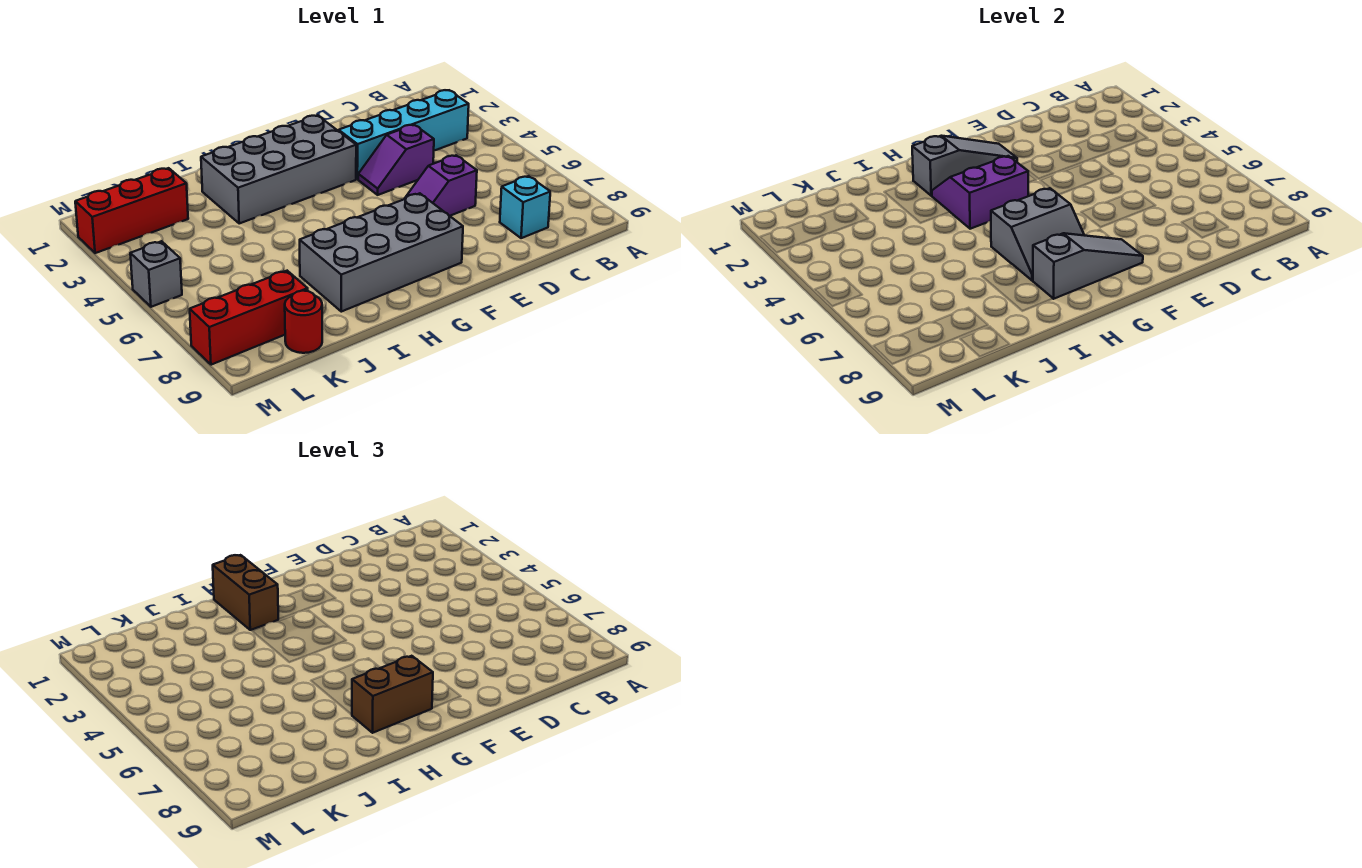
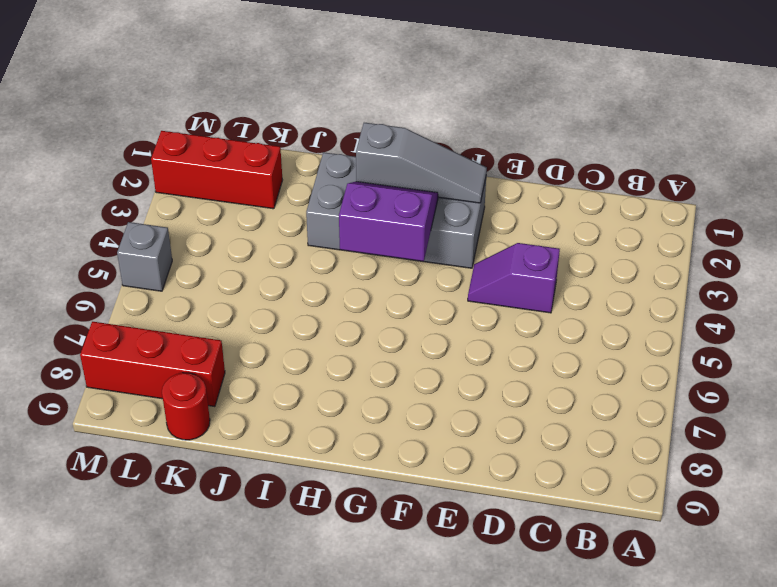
none -> cyan brick B3:E3 level 1
none -> cyan brick C8 level 1
none -> purple slope D6:E6 level 1 top D

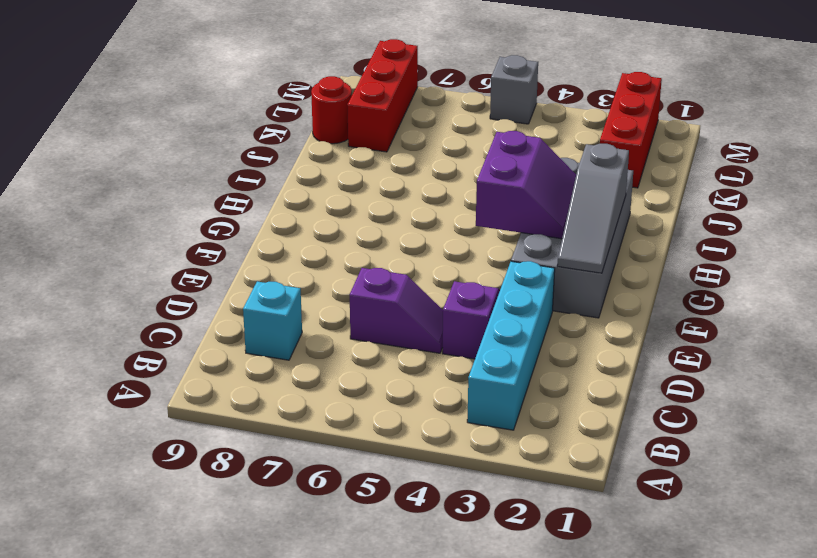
purple slope D5:D6 level 1 top 6 -> purple slope D6:E6 level 1 top D
none -> grey brick F7:I8 level 1
none -> grey slope F8:H8 level 2 top H
none -> grey slope G6:H7 level 2 top 6

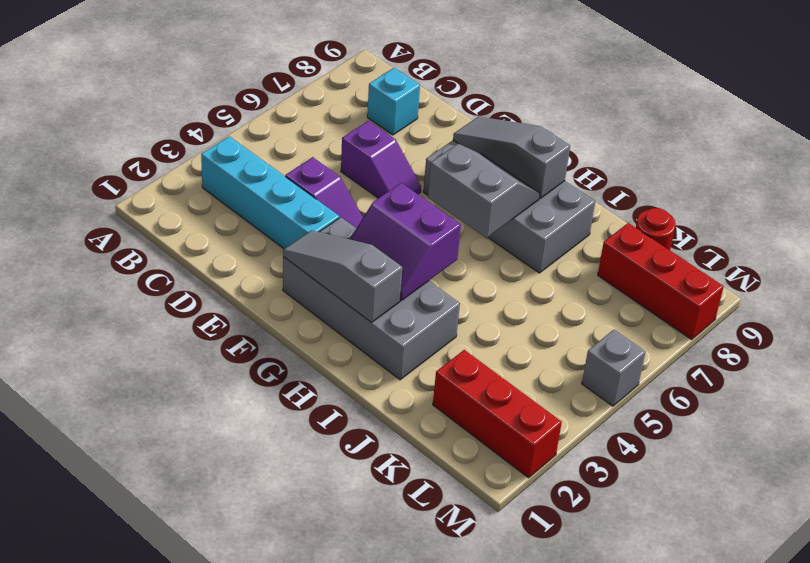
none -> brown brick G8:H8 level 3
none -> brown brick H1:H2 level 3

